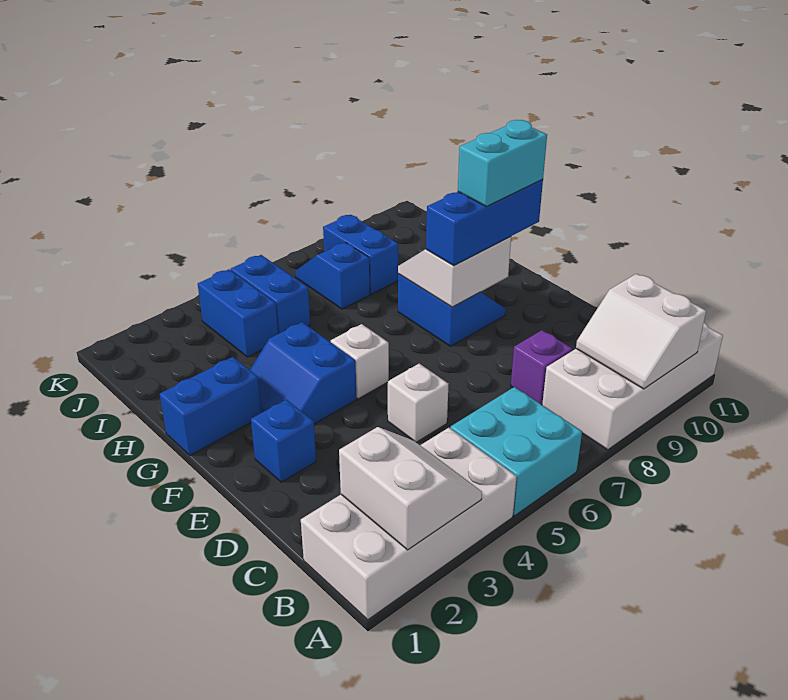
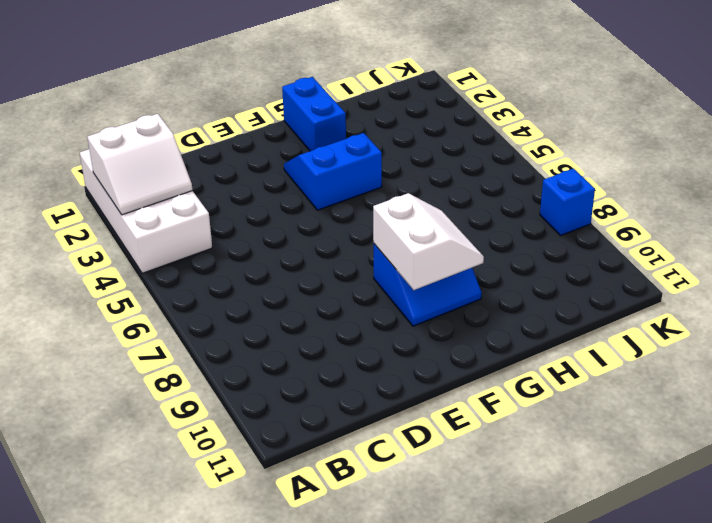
blue brick K8 level 1 -> blue brick E2 level 1
none -> cyan brick A5:B6 level 1
none -> white brick A8:B11 level 1
none -> purple brick C8 level 1

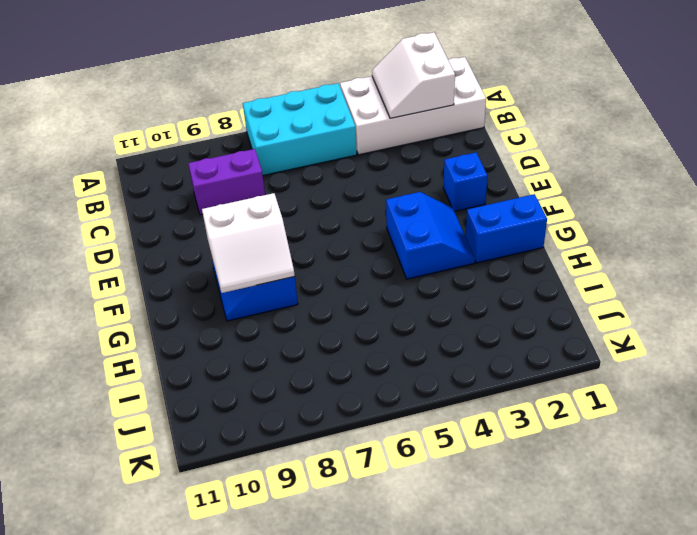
cyan brick A5:B7 level 1 -> cyan brick A5:B6 level 1
purple brick C8:C9 level 1 -> purple brick C8 level 1
none -> white brick A8:B11 level 1
none -> white brick D5 level 1
none -> white brick F5 level 1

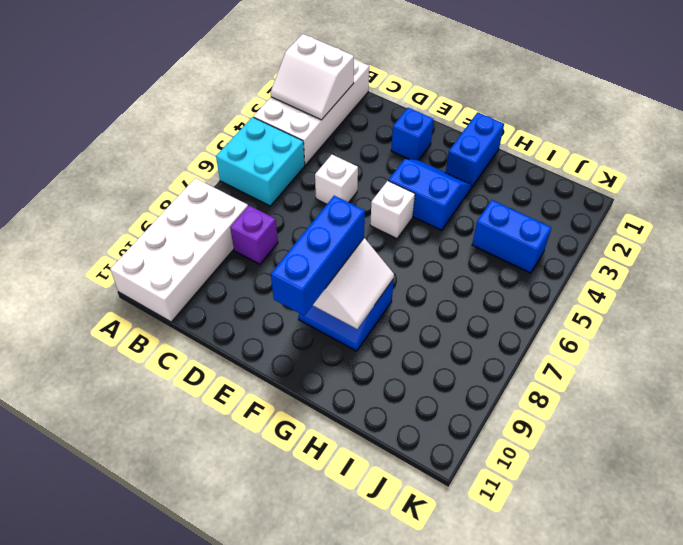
none -> blue brick I5:J5 level 1
none -> blue slope I7:J7 level 1 top I
none -> blue brick I8:J8 level 1

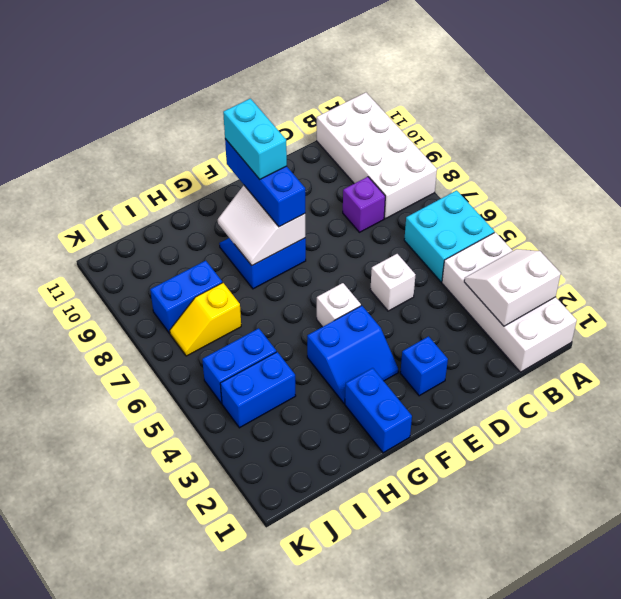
yellow slope I7:J7 level 1 top I -> blue slope I7:J7 level 1 top I
none -> white slope A9:B10 level 2 top 10

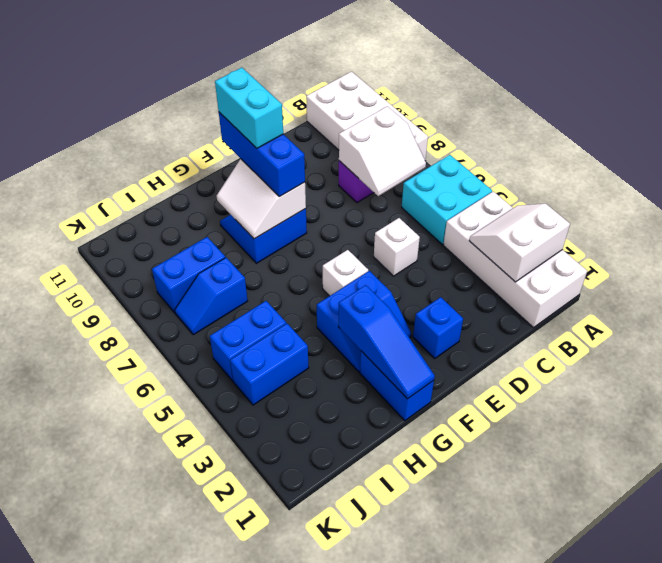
white slope B7:C8 level 2 top 8 -> white slope A9:B10 level 2 top 10
blue slope G1:G3 level 2 top 3 -> none

